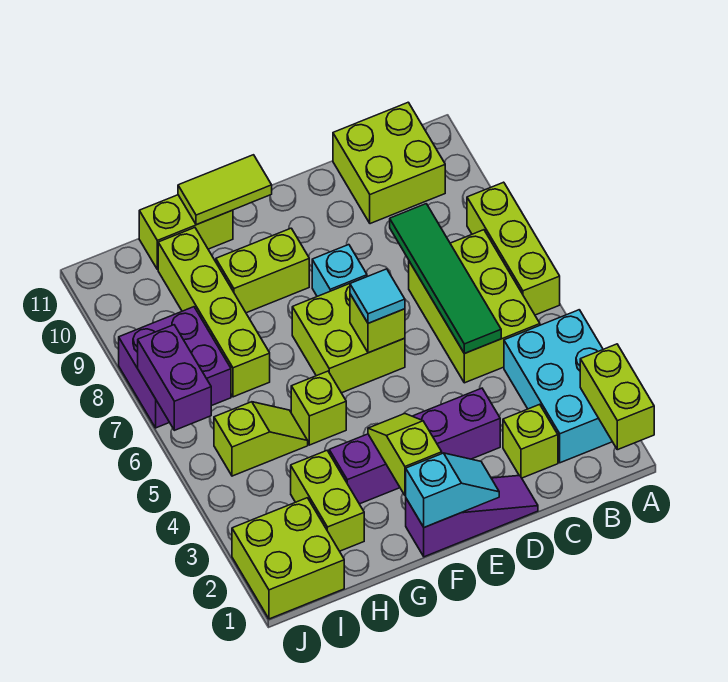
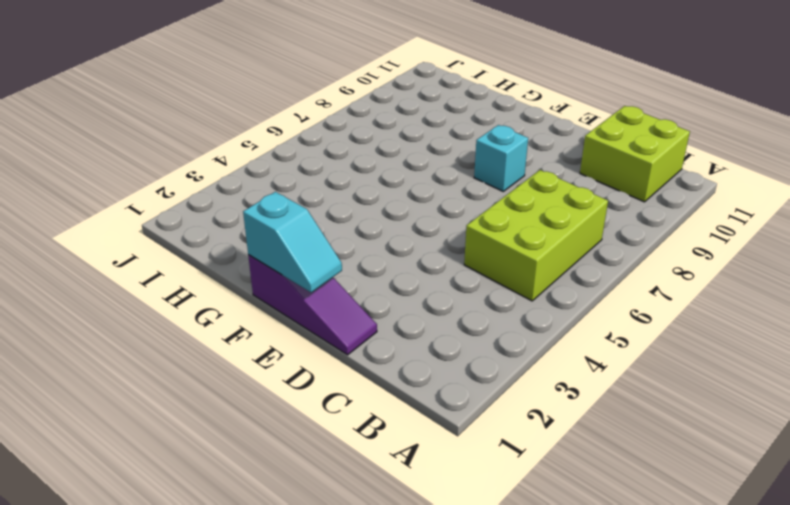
none -> cyan brick A2:B4 level 1
none -> lime brick A6:A8 level 1
none -> lime brick C2 level 1

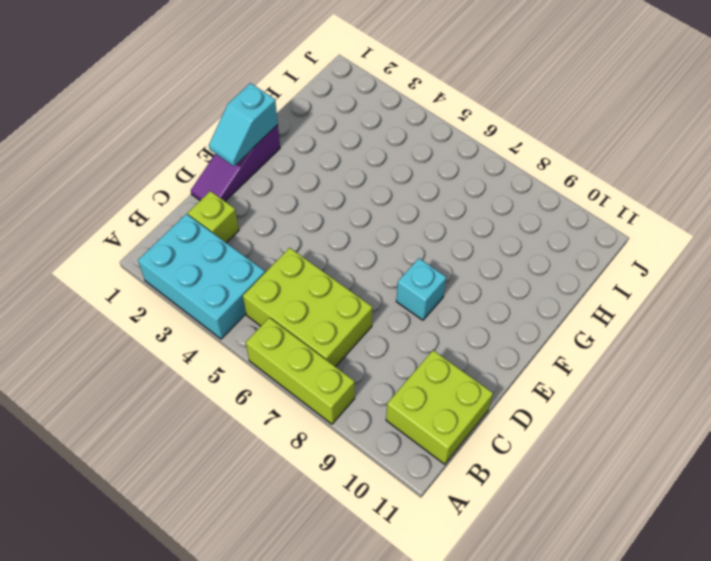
none -> purple brick D3:G3 level 1
none -> lime brick E6:F7 level 1
none -> lime brick F9:G9 level 1

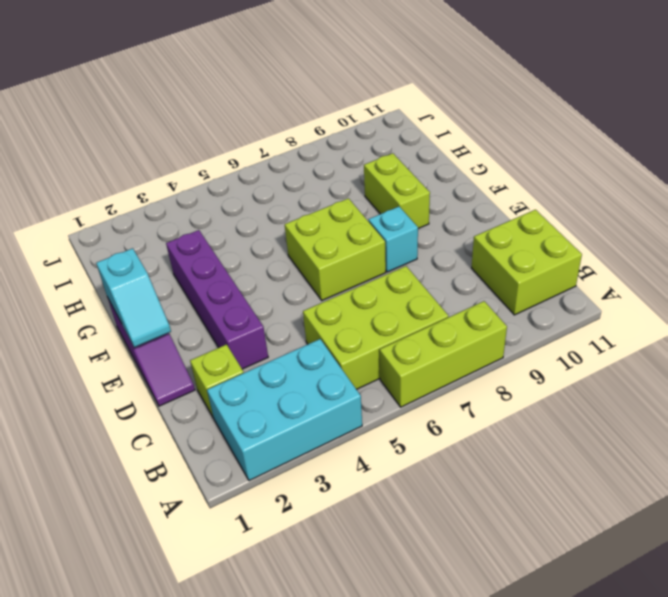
none -> lime brick G5 level 1
none -> lime brick G11:H11 level 1
none -> lime brick H2:H3 level 1

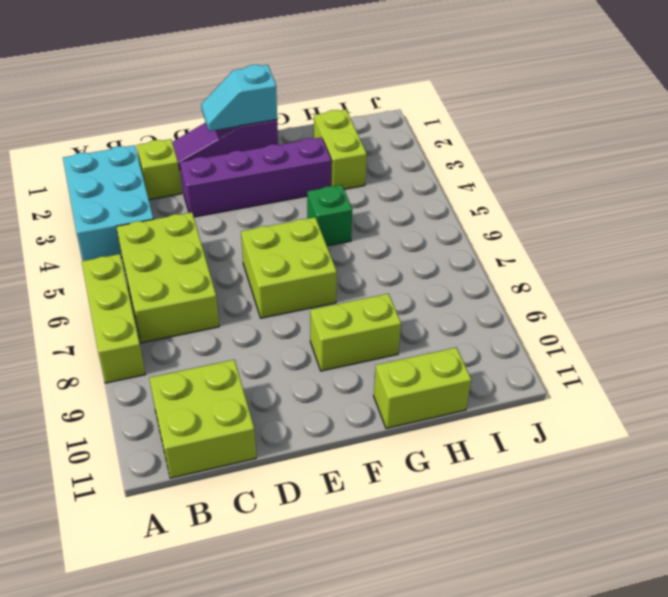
green brick G5 level 1 -> lime brick G5 level 1
none -> cyan brick E8 level 1
none -> lime slope H5:I5 level 1 top I
none -> lime brick H7:H10 level 1

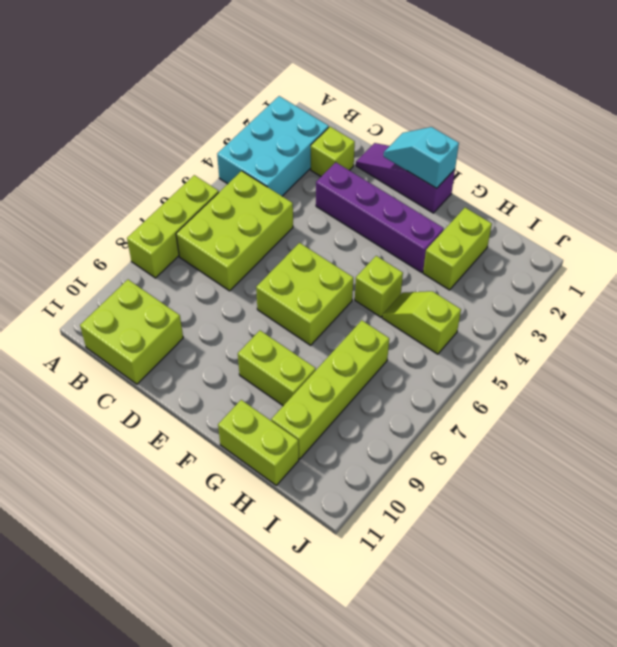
none -> cyan brick E8 level 1
none -> lime brick I1:J2 level 1
none -> purple brick I7:J8 level 1

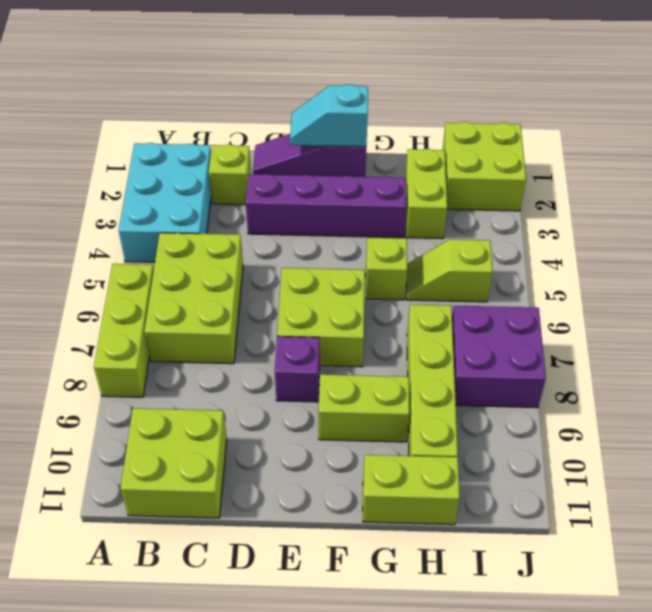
purple brick E8 level 1 -> cyan brick E8 level 1
none -> lime brick A1:A2 level 2
none -> green tile C5:C8 level 2
none -> lime brick E6 level 2

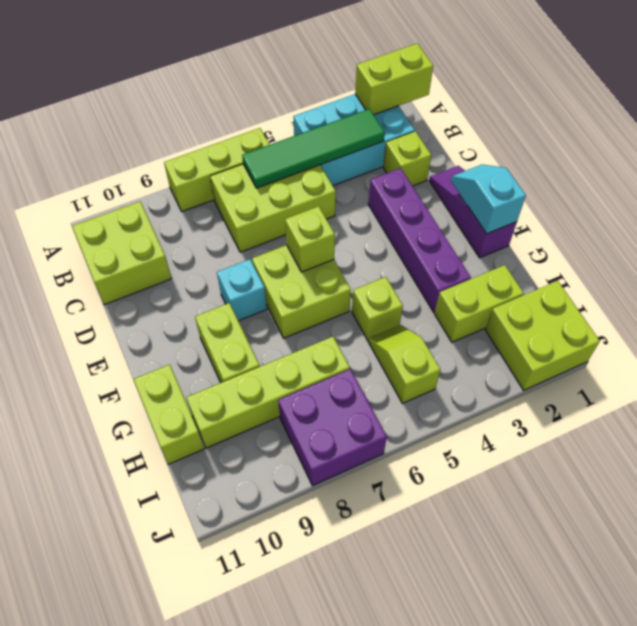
green tile B3:B6 level 2 -> green tile C5:C8 level 2
none -> lime slope F2:F3 level 2 top 2
none -> lime tile F11:G11 level 2
none -> purple brick J6:J7 level 2

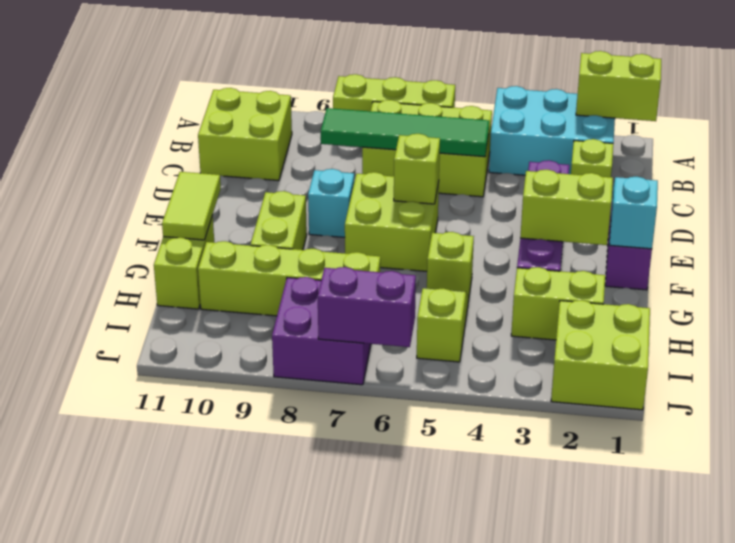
lime brick F2:F3 level 2 -> lime slope F2:F3 level 2 top 2
none -> cyan tile E6 level 3

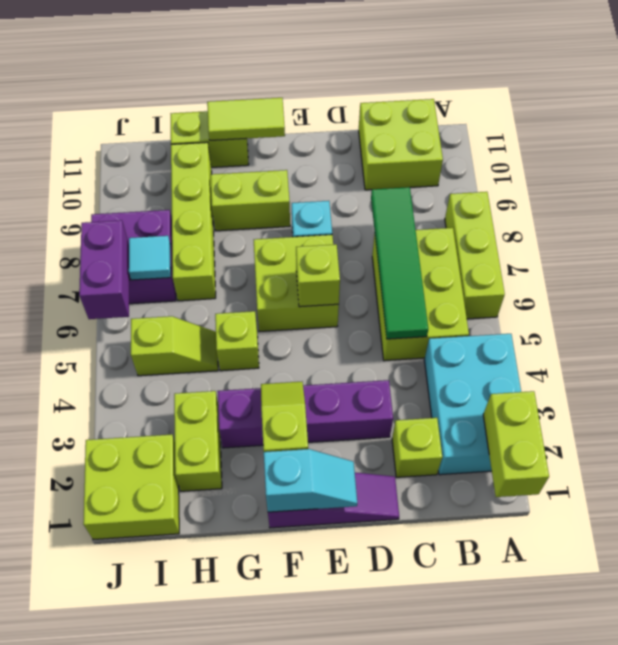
cyan tile I7 level 2 -> cyan tile E6 level 3

